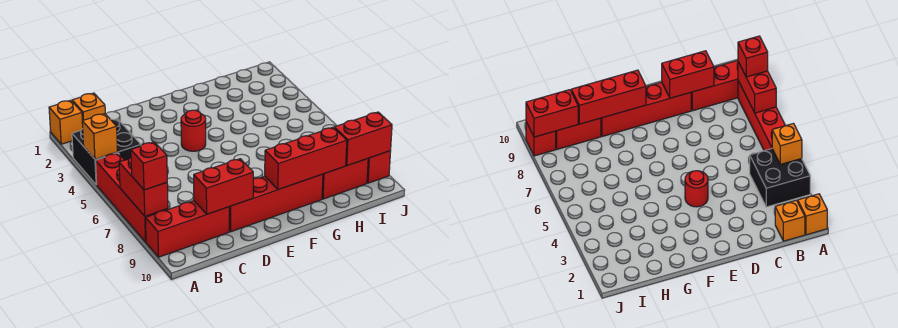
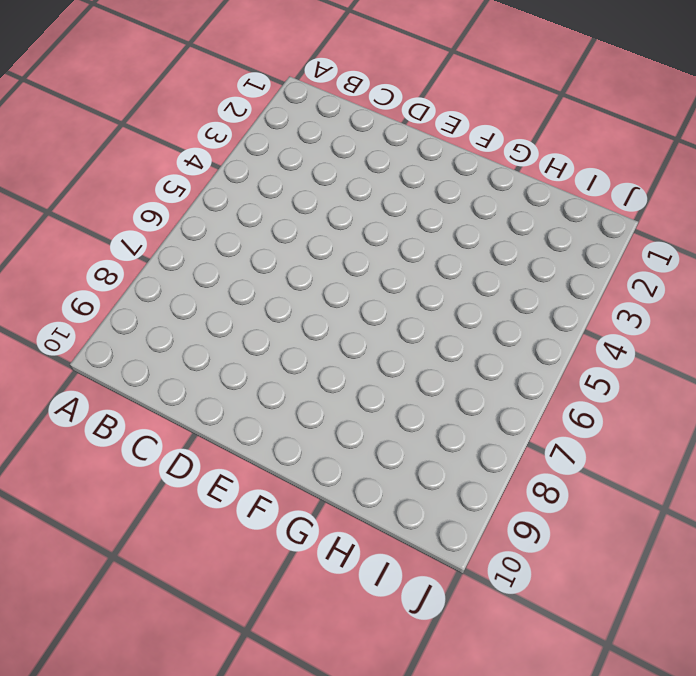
none -> orange brick A1 level 1
none -> black brick A3:B4 level 1
none -> red brick A5:A8 level 1

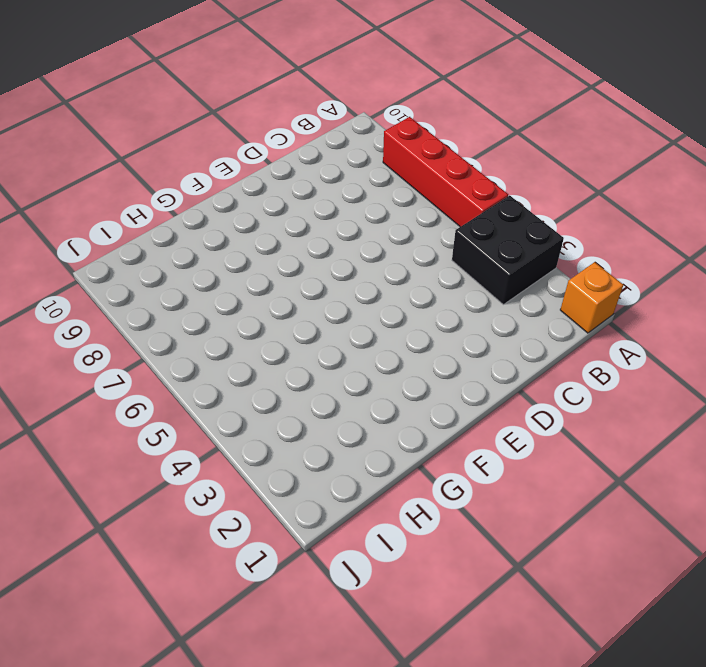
none -> red brick A9:C9 level 1
none -> orange brick B1 level 1
none -> red brick D9:G9 level 1

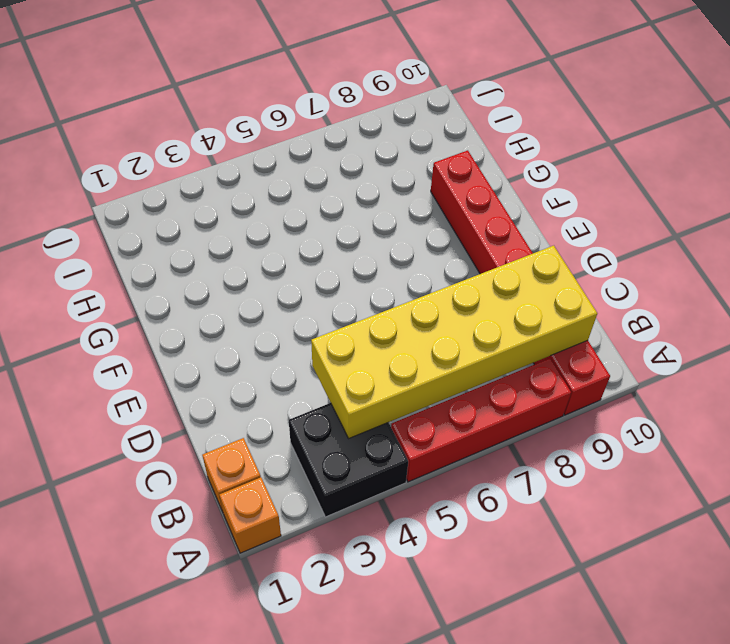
yellow brick B4:C9 level 2 -> red brick C9:D9 level 2
none -> red round brick E4 level 1
none -> red brick H9:I9 level 1
none -> red brick J9 level 1

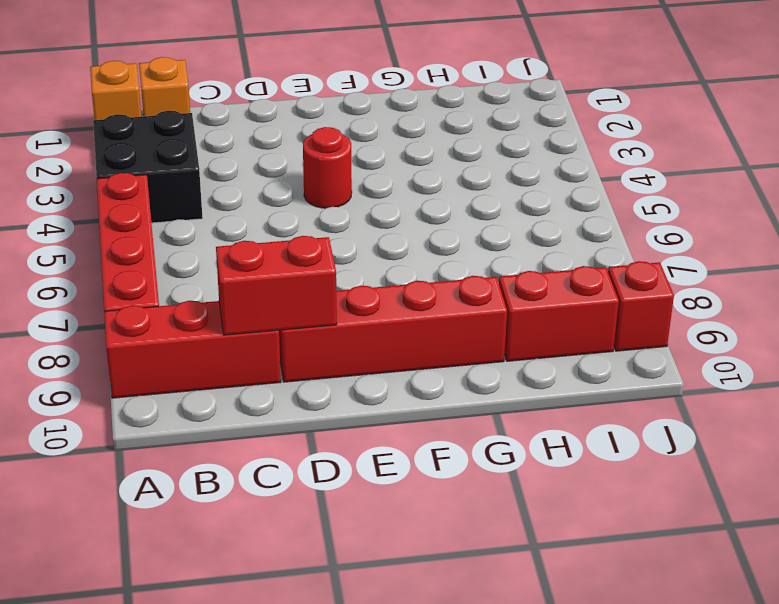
none -> orange brick A4 level 2
none -> red brick A7:A8 level 2
none -> red brick F9:H9 level 2

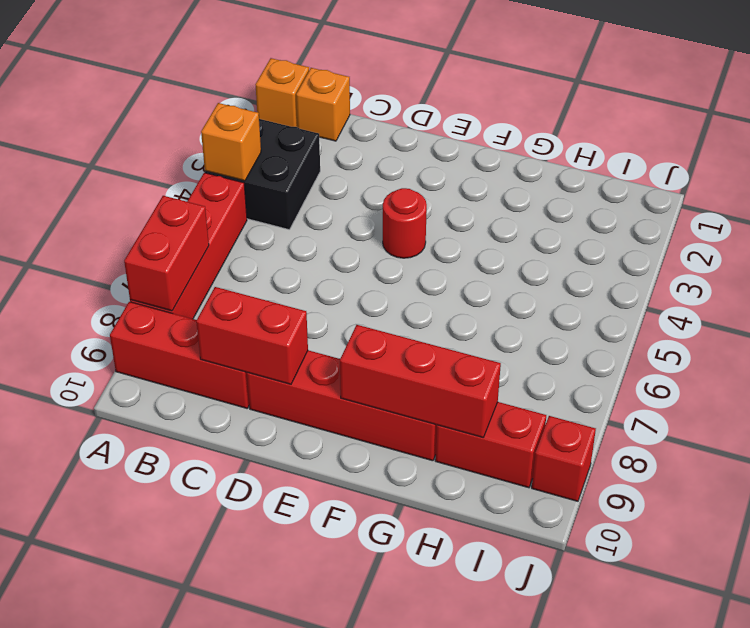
none -> red brick I9:J9 level 2
none -> red brick A8 level 3

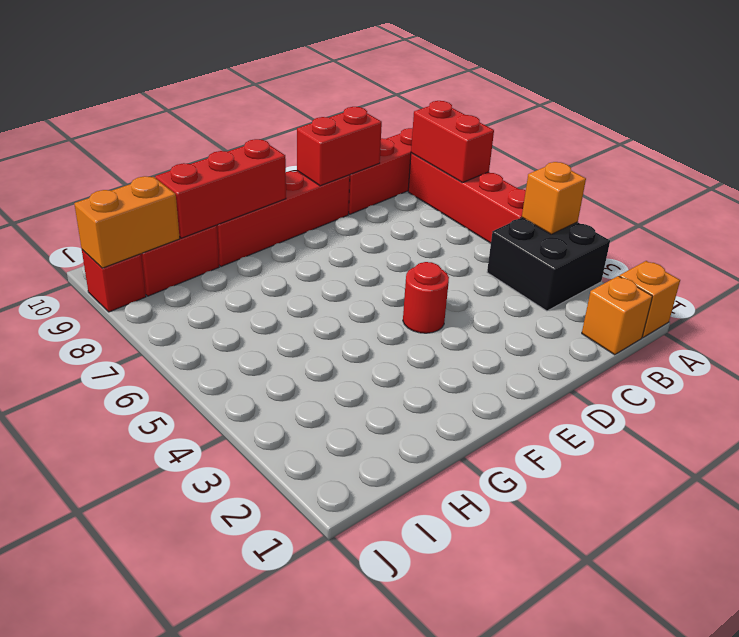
orange brick I9:J9 level 2 -> red brick I9:J9 level 2
none -> red brick A8 level 3

